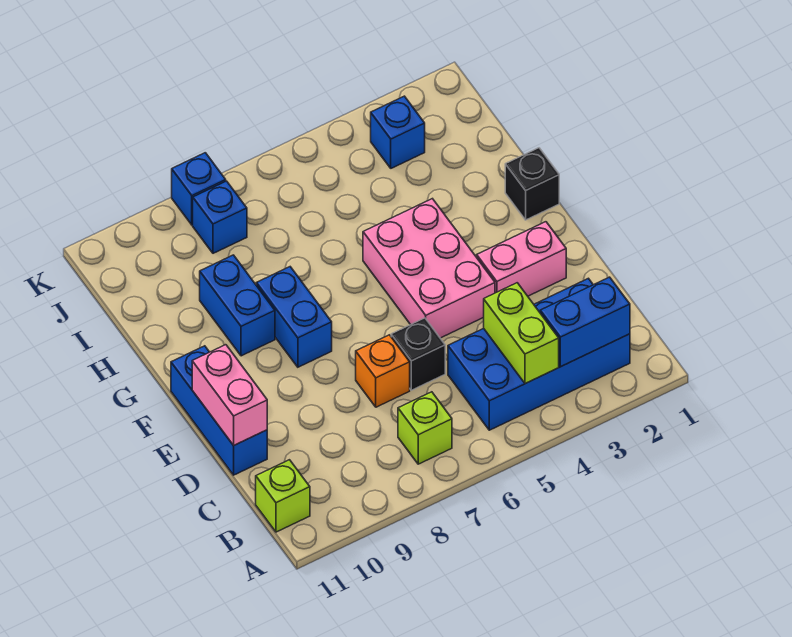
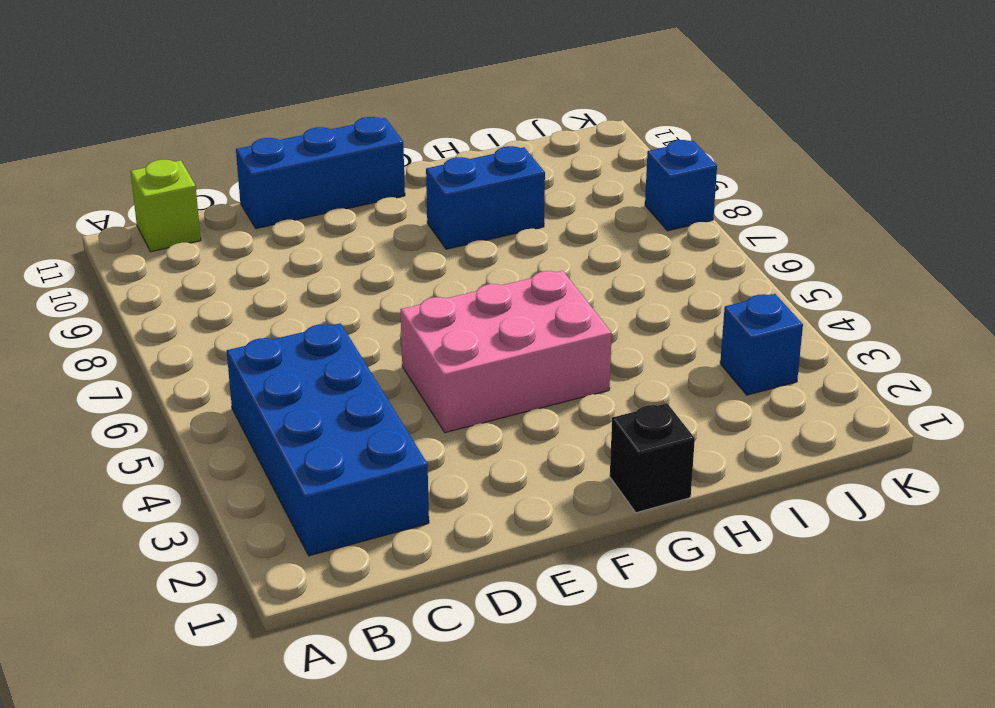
none -> lime brick B7 level 1
none -> black brick D6 level 1
none -> orange brick D7 level 1

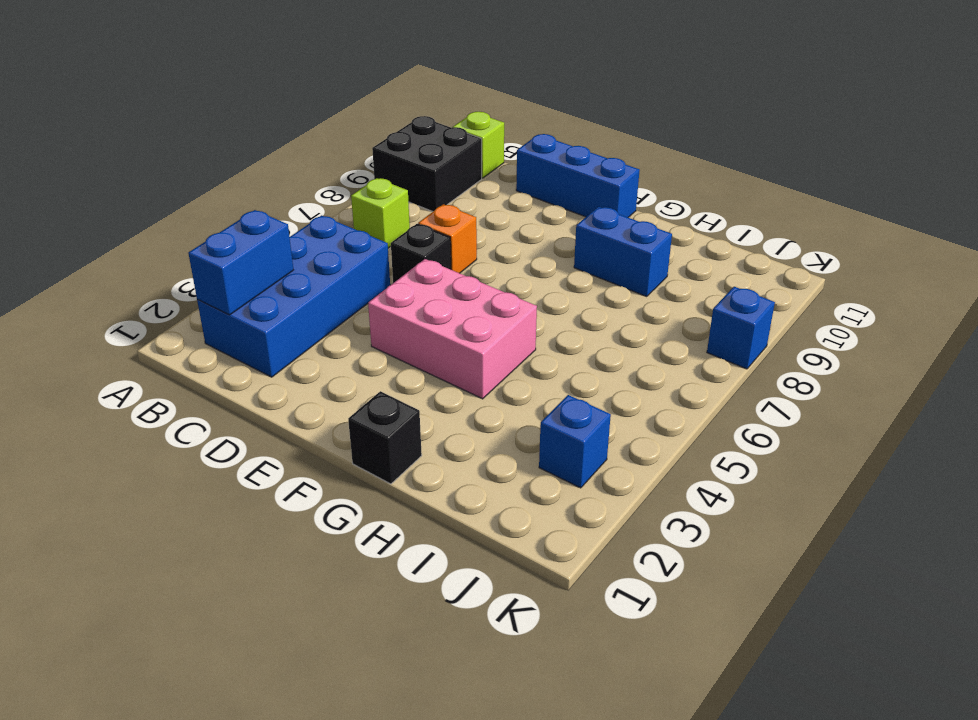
black brick A9:B10 level 1 -> none
none -> pink brick E2:E3 level 1
none -> blue brick F8:G8 level 1
none -> blue brick J8 level 1

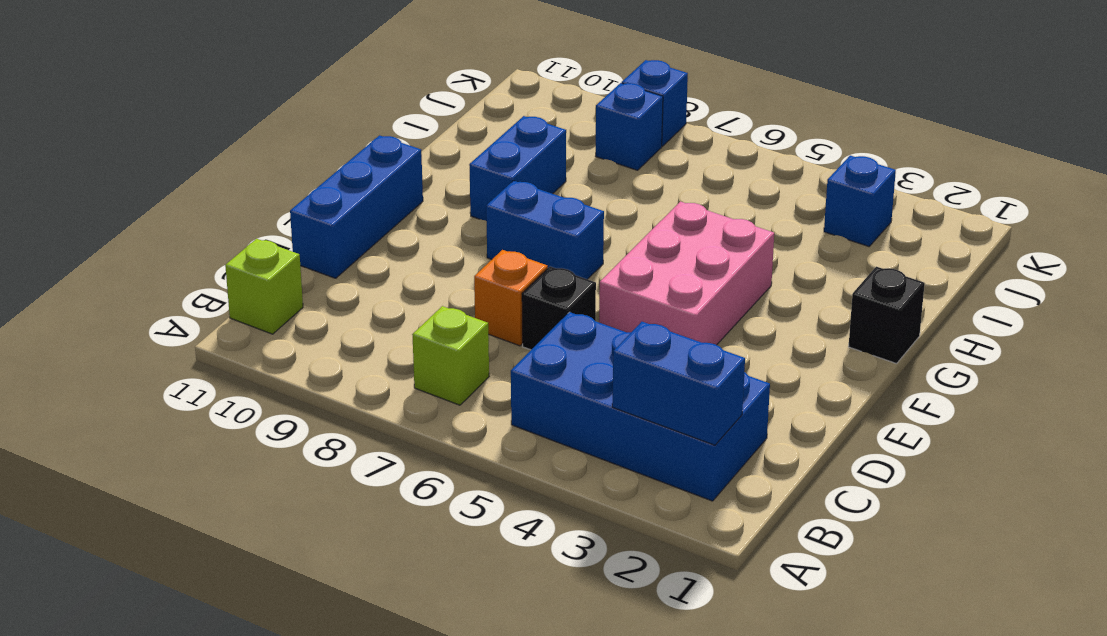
blue brick F7:F8 level 1 -> blue brick F8:G8 level 1
none -> pink brick E2:E3 level 1
none -> lime brick B4:C4 level 2
none -> pink brick D11:E11 level 2

